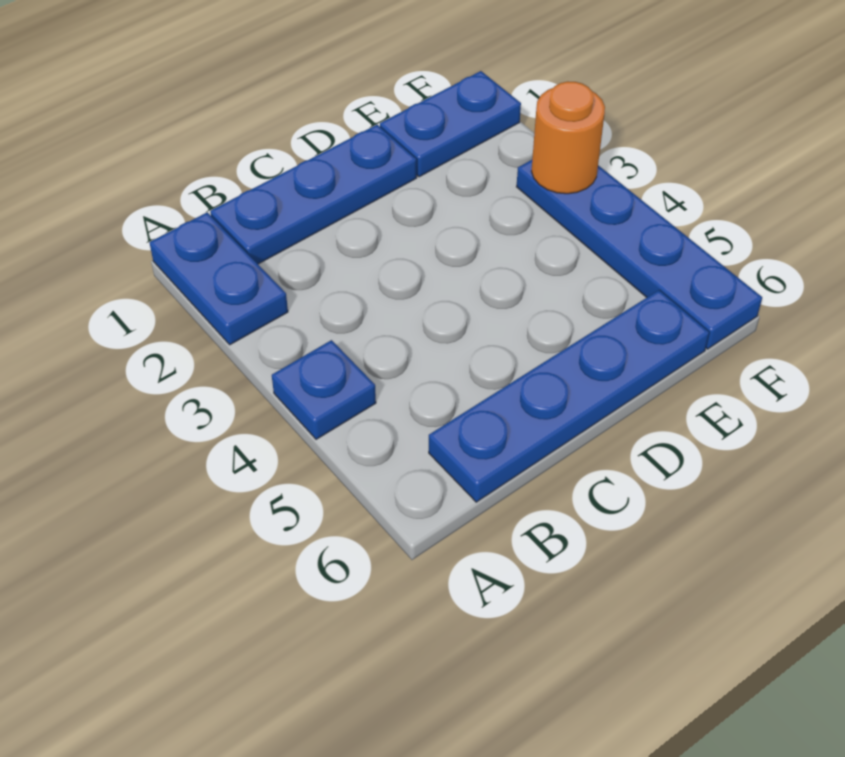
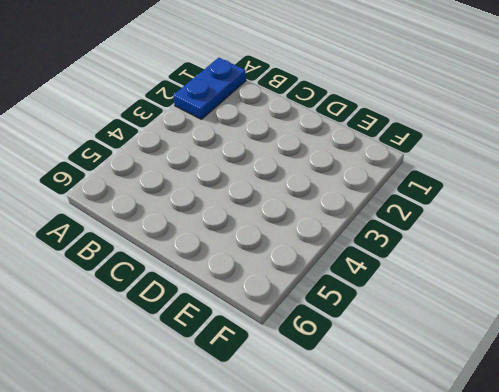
none -> blue plate A4 level 1
none -> blue plate B1:D1 level 1

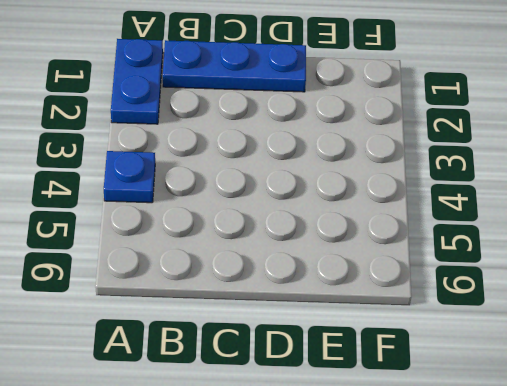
none -> blue plate B6:E6 level 1
none -> blue plate E1:F1 level 1

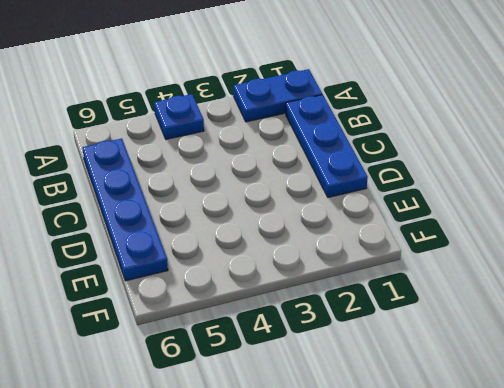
none -> blue plate E1:F1 level 1
none -> blue plate F3:F6 level 1

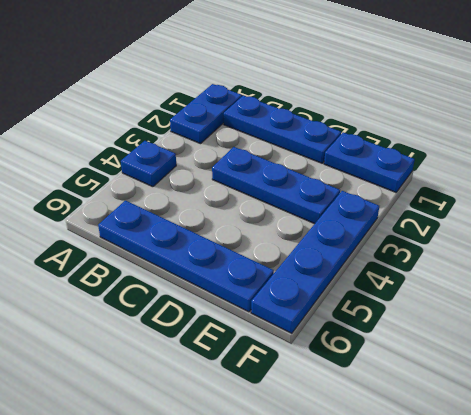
blue plate C3:E3 level 1 -> none
none -> orange round brick F3 level 2

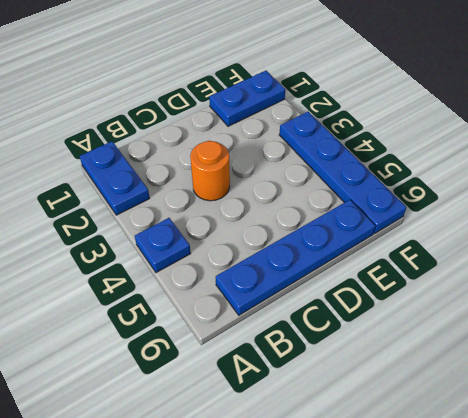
orange round brick C3 level 1 -> orange round brick F3 level 2
none -> blue plate B1:D1 level 1

